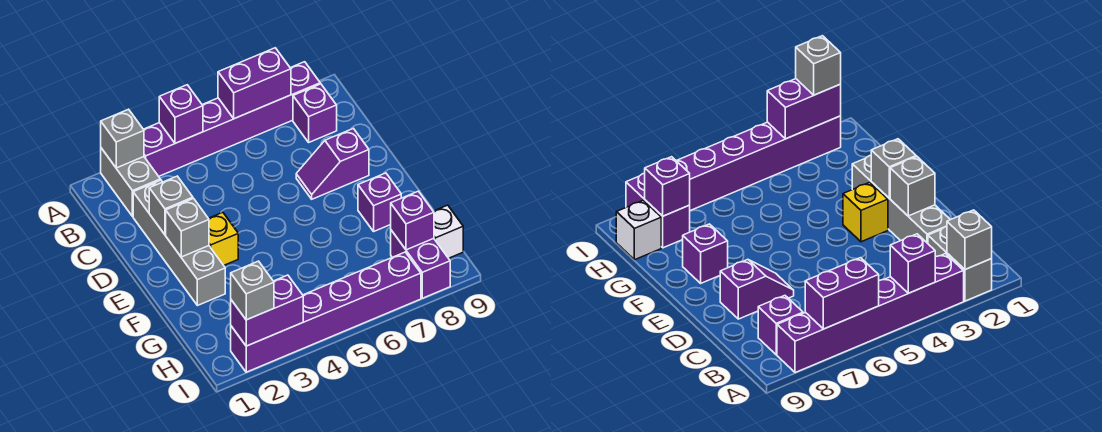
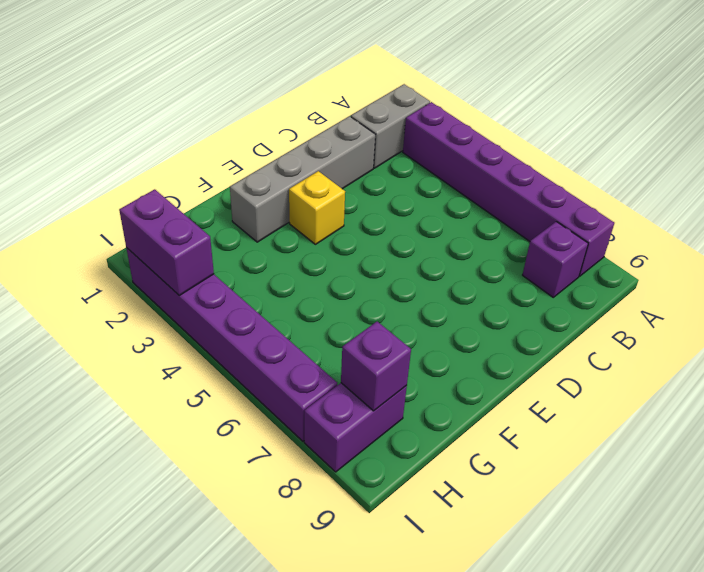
none -> purple slope D7:D8 level 1 top 8
none -> purple brick F8 level 1
none -> white brick H9 level 1

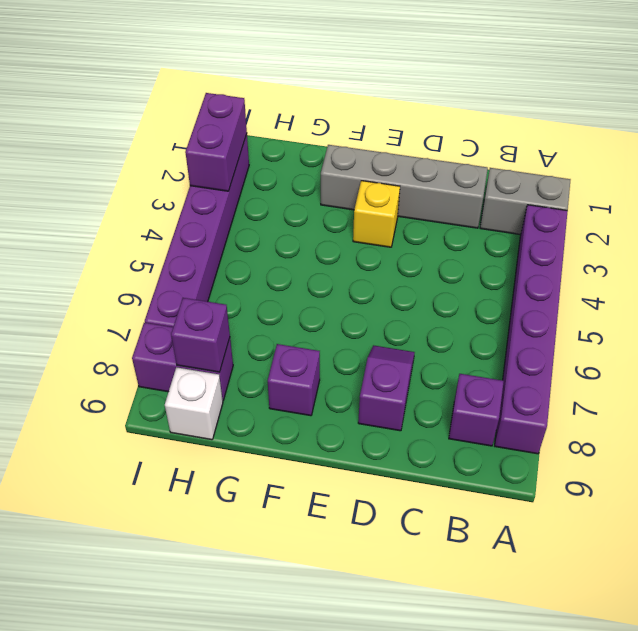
none -> grey brick A2 level 2
none -> purple brick A4 level 2
none -> purple brick A6:A7 level 2

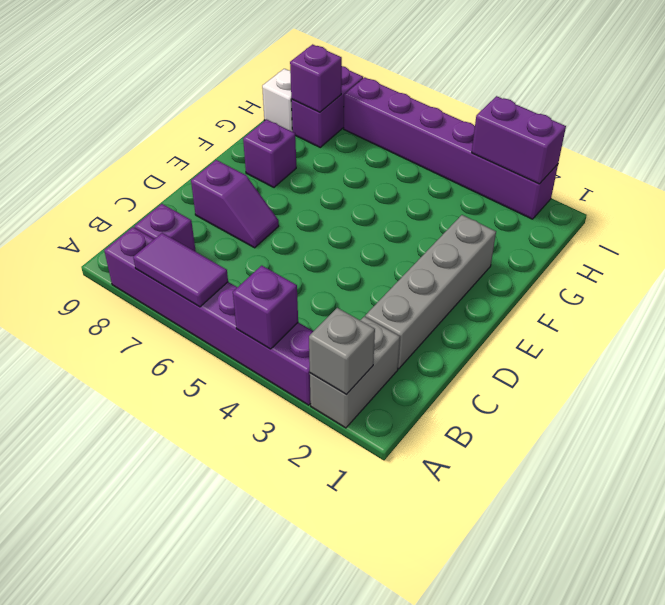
purple tile A6:A7 level 2 -> purple brick A6:A7 level 2
none -> yellow brick E3 level 1
none -> grey brick D2 level 2
none -> grey brick E2 level 2

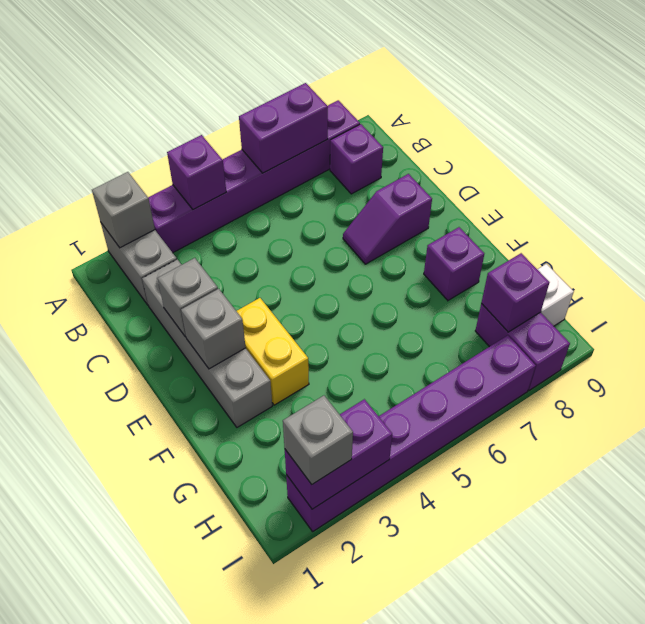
yellow brick E3:F3 level 1 -> yellow brick E3 level 1

